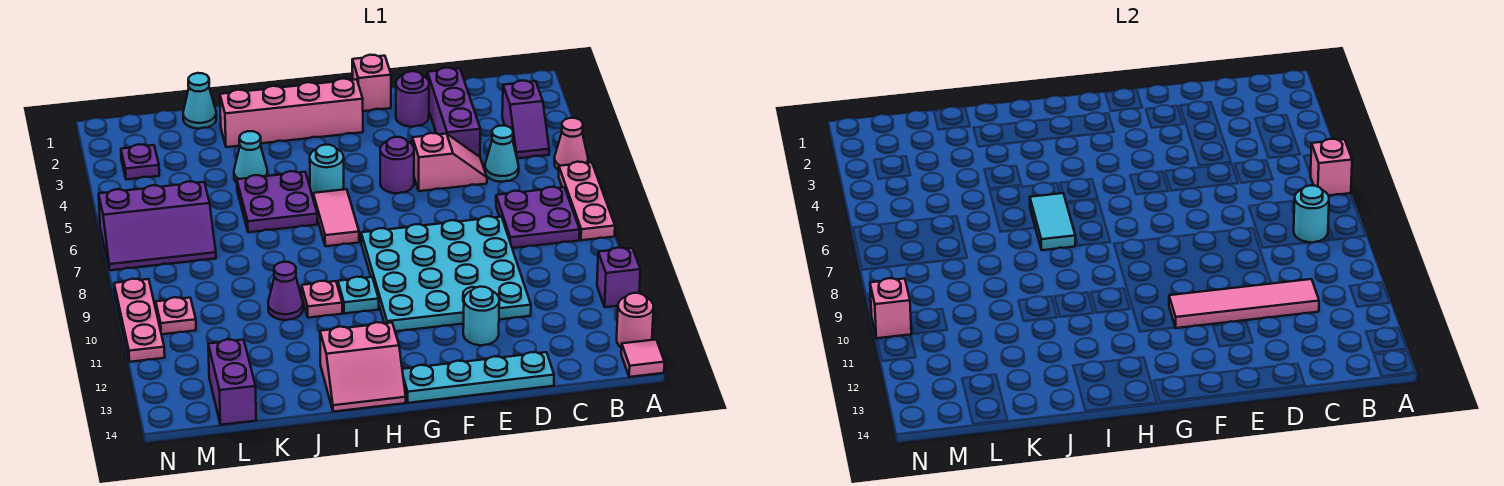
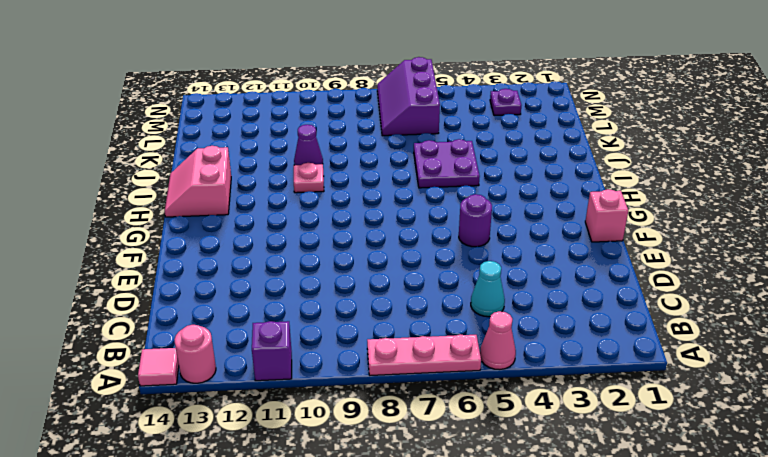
none -> purple slope B3:B4 level 1 top 3
none -> purple plate B7:C8 level 1
none -> purple brick D2:D4 level 1
none -> pink slope D5:E5 level 1 top E

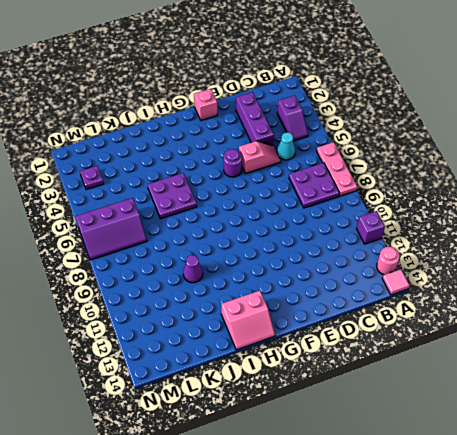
none -> pink cone A5 level 1
none -> cyan plate D8:G11 level 1
none -> cyan plate D14:G14 level 1
none -> purple round brick E2 level 1

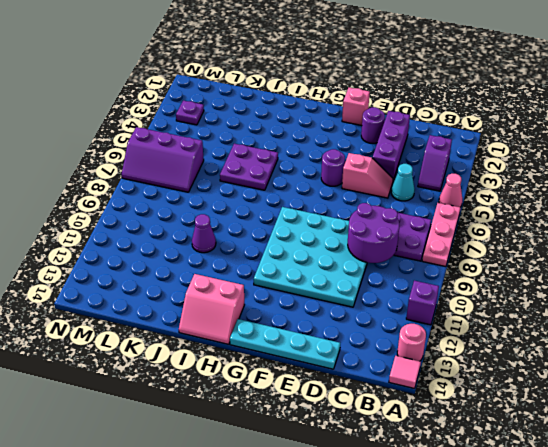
purple round brick C8:D9 level 2 -> none
none -> cyan round brick E12 level 1
none -> pink brick G2:J2 level 1
none -> cyan round brick H5 level 1
none -> pink tile H6:H7 level 1

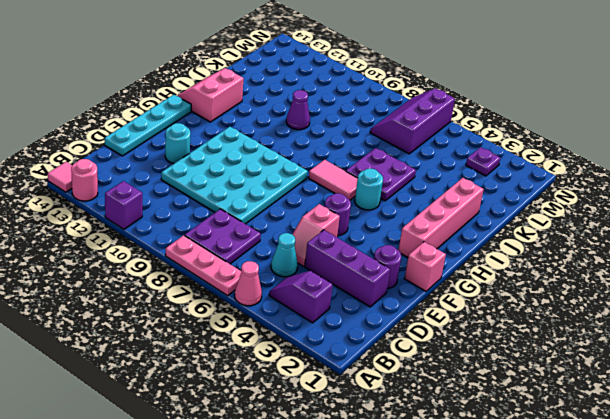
none -> cyan plate H10 level 1
none -> pink plate I10 level 1
none -> cyan cone J4 level 1
none -> cyan cone K1 level 1

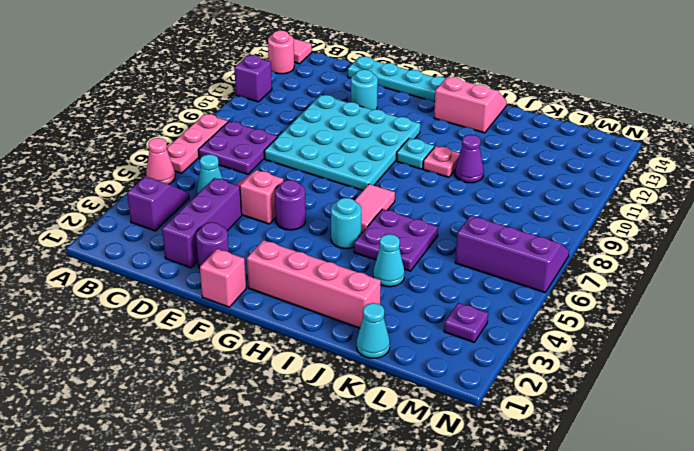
none -> purple brick L13:L14 level 1
none -> pink plate M10 level 1
none -> pink plate N9:N11 level 1
none -> pink brick A6 level 2

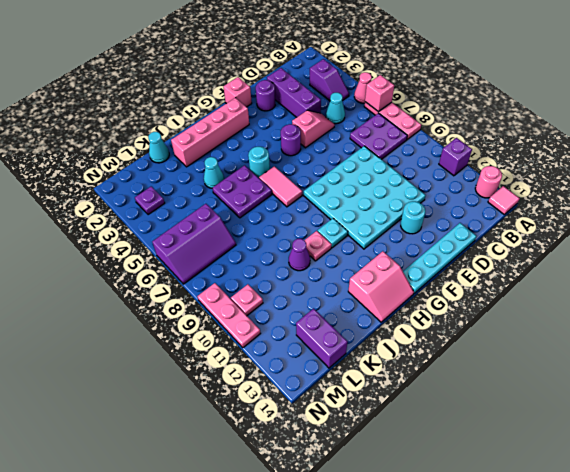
none -> cyan round brick B8 level 2
none -> pink tile C11:F11 level 2
none -> cyan tile I6:I7 level 2
none -> pink brick N10 level 2

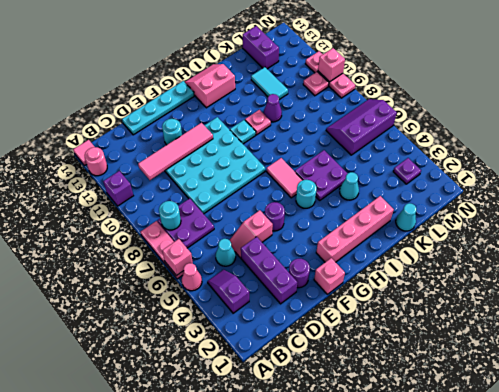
cyan tile K11:K12 level 1 -> cyan tile I6:I7 level 2

